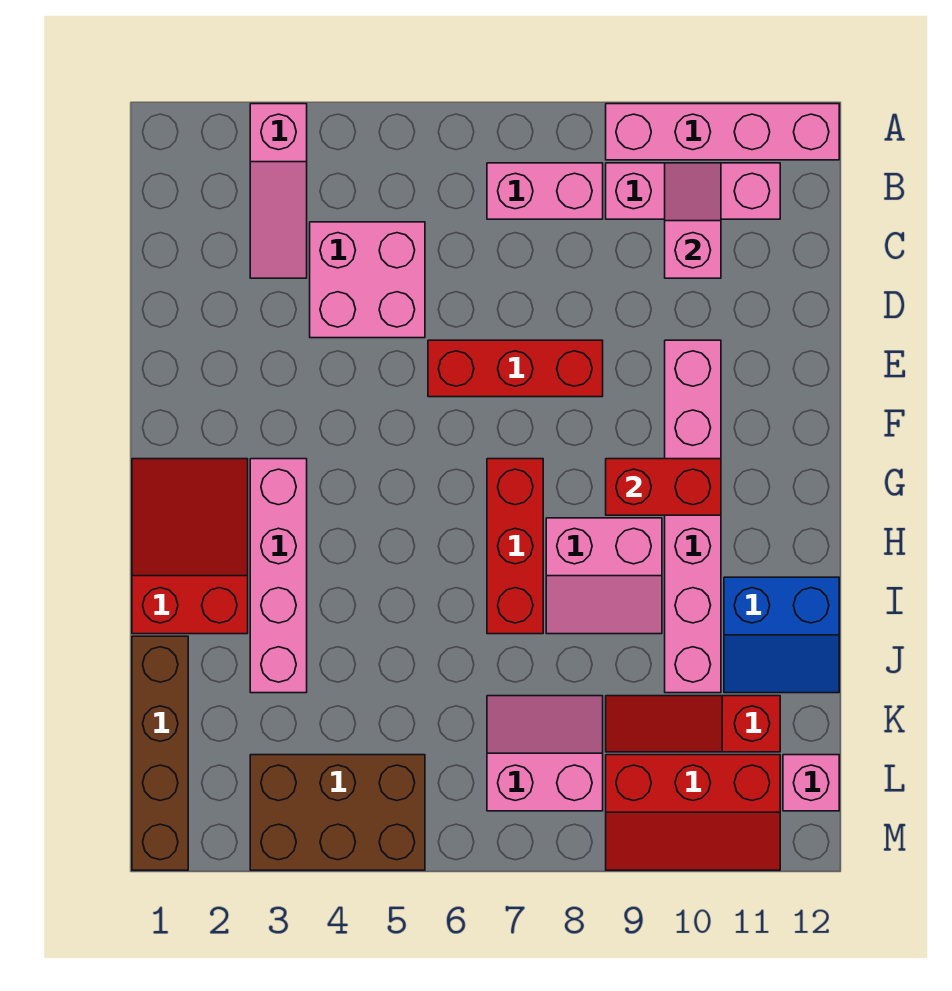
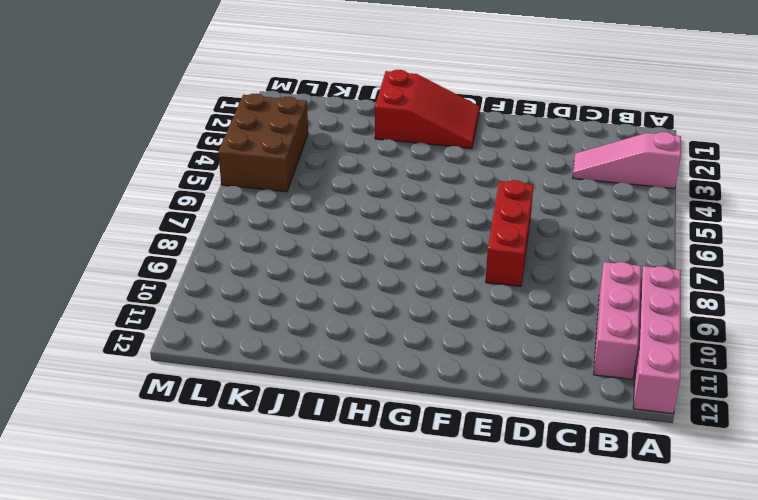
none -> pink brick B7:B8 level 1
none -> pink brick C4:D5 level 1
none -> pink brick E10:J10 level 1

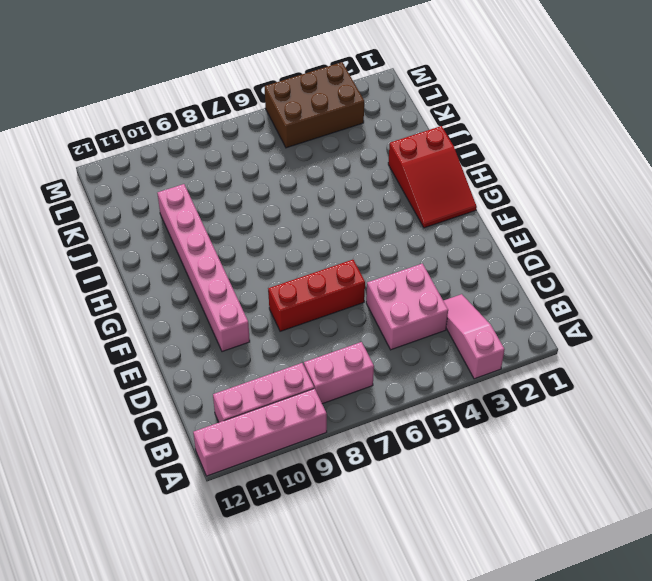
none -> pink brick G3:J3 level 1
none -> red brick G7:I7 level 1
none -> pink slope H8:I9 level 1 top H

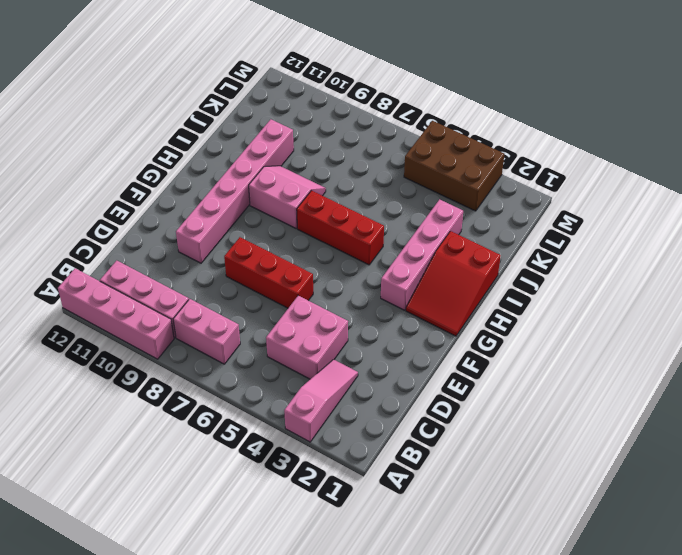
red brick H5:H7 level 1 -> red brick G7:I7 level 1
none -> blue slope I11:J12 level 1 top I
none -> brown brick J1:M1 level 1
none -> pink slope K7:L8 level 1 top L

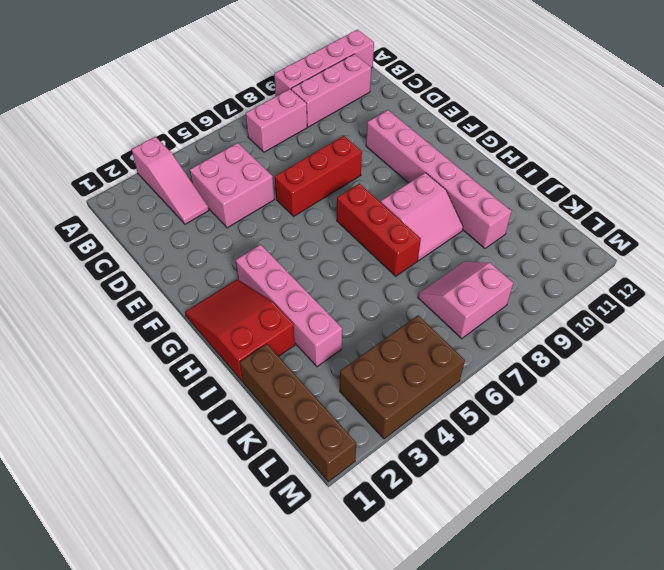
none -> blue slope I11:J12 level 1 top I
none -> red slope K9:K11 level 1 top 11
none -> red slope L9:M11 level 1 top L

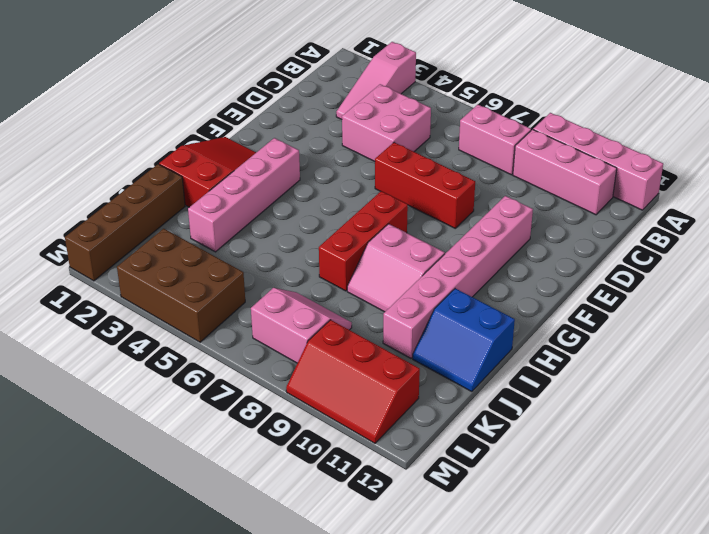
none -> red slope K9:K11 level 1 top 11
none -> pink brick L12 level 1
none -> pink slope B10:C10 level 2 top C

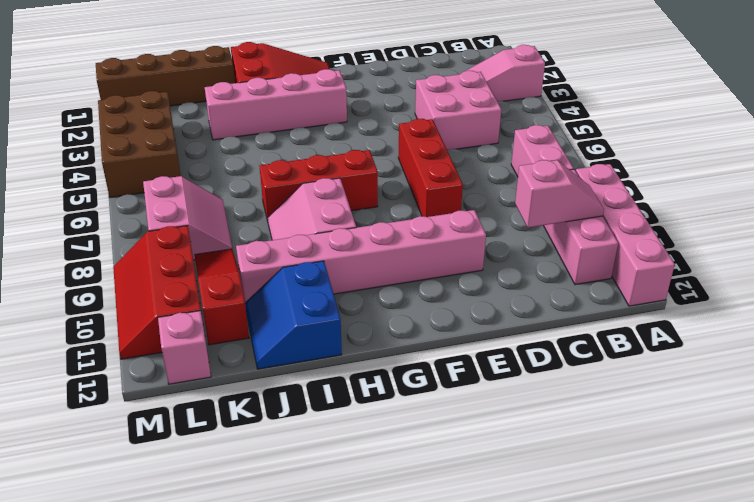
none -> red brick G9:G10 level 2

